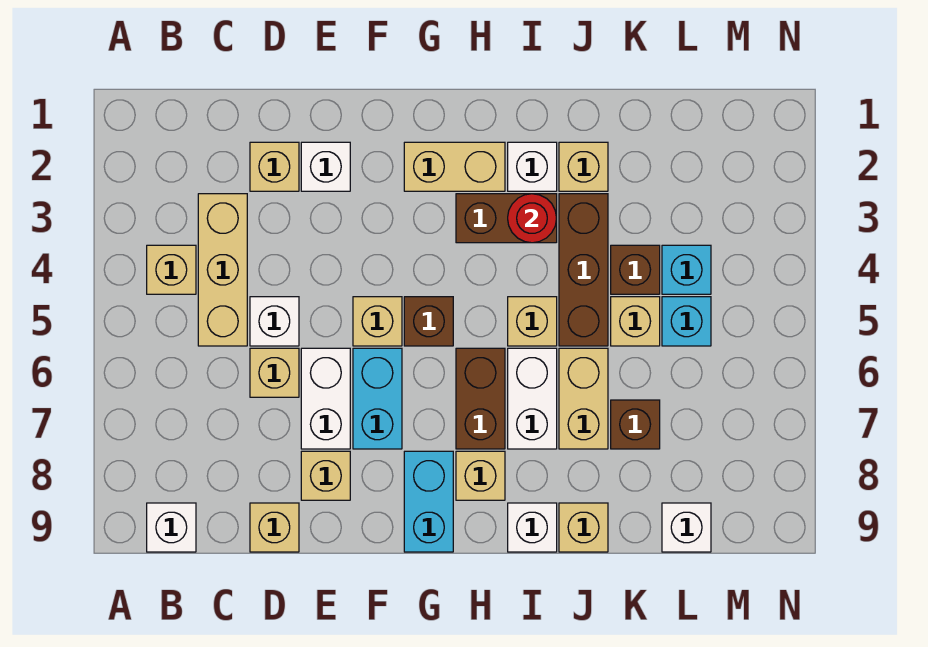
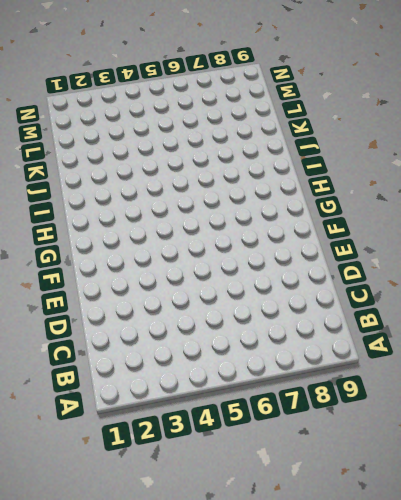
none -> tan brick B4 level 1
none -> white brick B9 level 1
none -> tan brick C3:C5 level 1
none -> tan brick D2 level 1

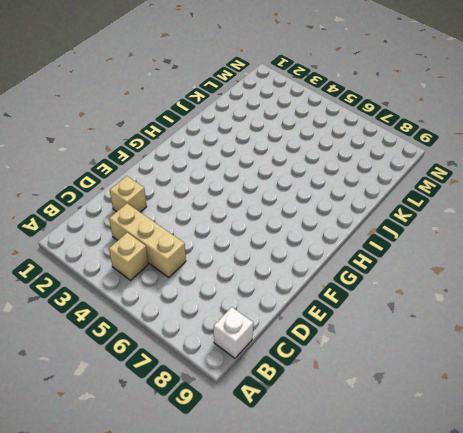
none -> white brick D5 level 1
none -> tan brick D6 level 1
none -> tan brick D9 level 1
none -> white brick E2 level 1

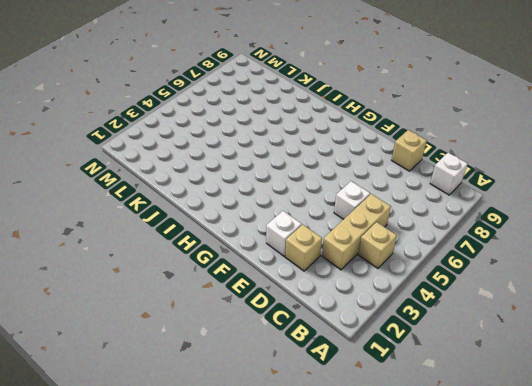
none -> tan brick D6 level 1
none -> white brick E6:E7 level 1
none -> tan brick E8 level 1
none -> tan brick F5 level 1

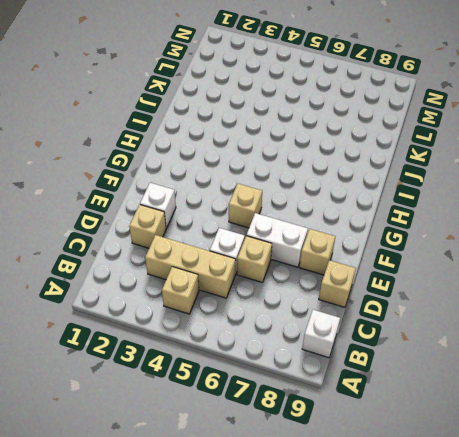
none -> cyan brick F6:F7 level 1
none -> tan brick G2:H2 level 1
none -> brown brick G5 level 1
none -> cyan brick G8:G9 level 1

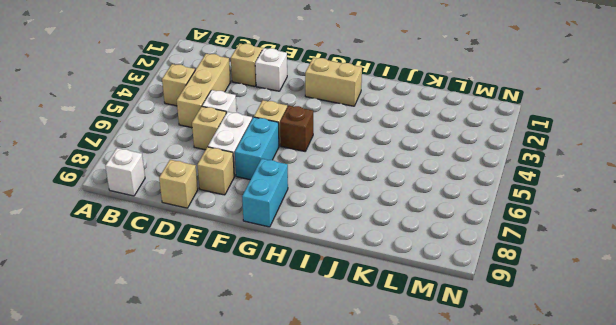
none -> brown brick H3:I3 level 1
none -> brown brick H6:H7 level 1
none -> tan brick H8 level 1
none -> white brick I2 level 1

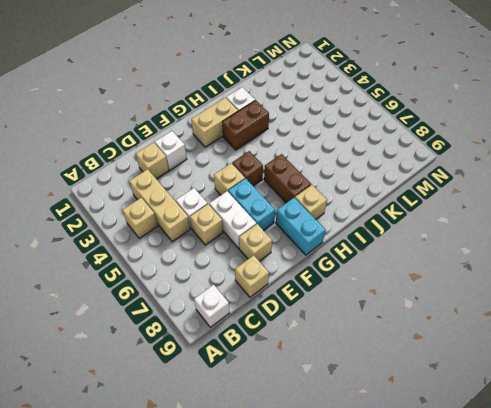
none -> tan brick I5 level 1
none -> white brick I6:I7 level 1
none -> white brick I9 level 1
none -> tan brick J2 level 1

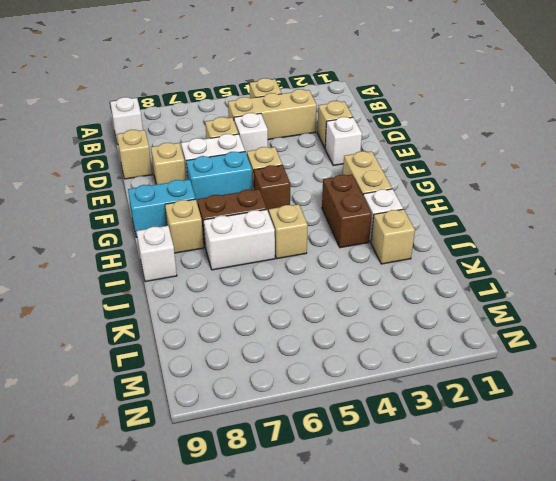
none -> brown brick J3:J5 level 1
none -> tan brick J6:J7 level 1
none -> tan brick J9 level 1
none -> brown brick K4 level 1

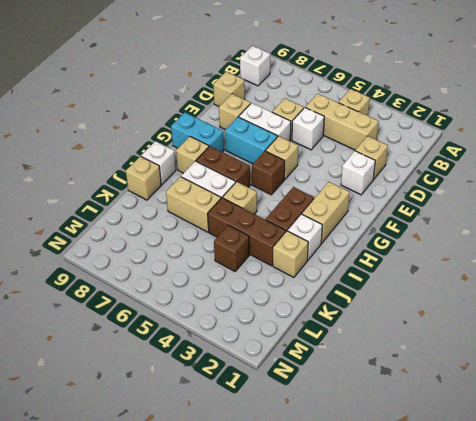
none -> tan brick K5 level 1
none -> brown brick K7 level 1
none -> cyan brick L4 level 1
none -> cyan brick L5 level 1

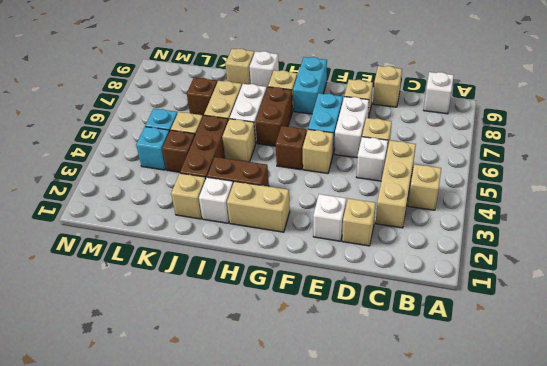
none -> white brick L9 level 1
none -> red round brick I3 level 2

